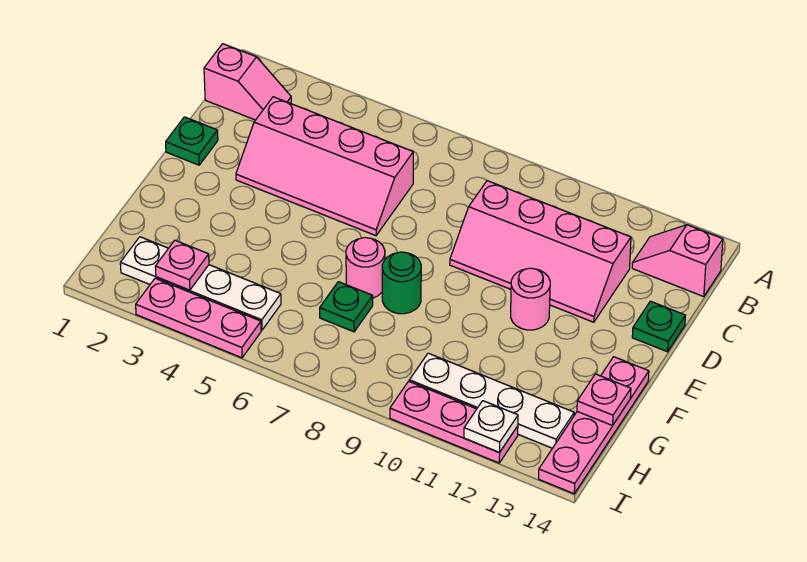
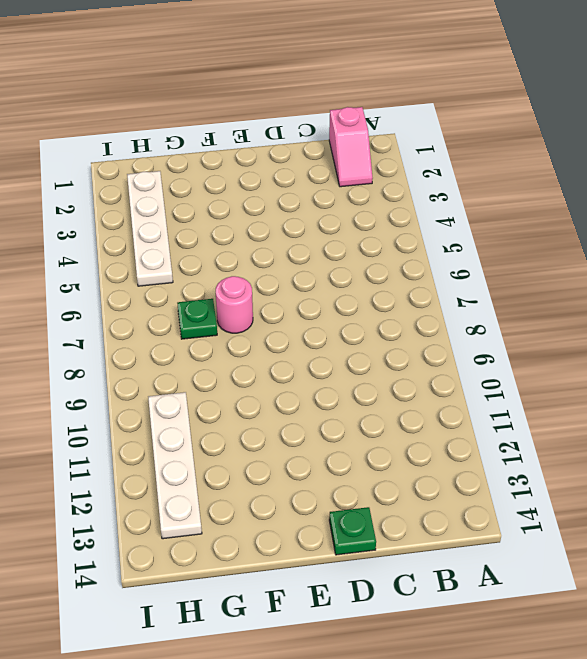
none -> pink slope B13:B14 level 1 top 14
none -> pink slope C3:D6 level 1 top C
none -> pink slope C9:D12 level 1 top C

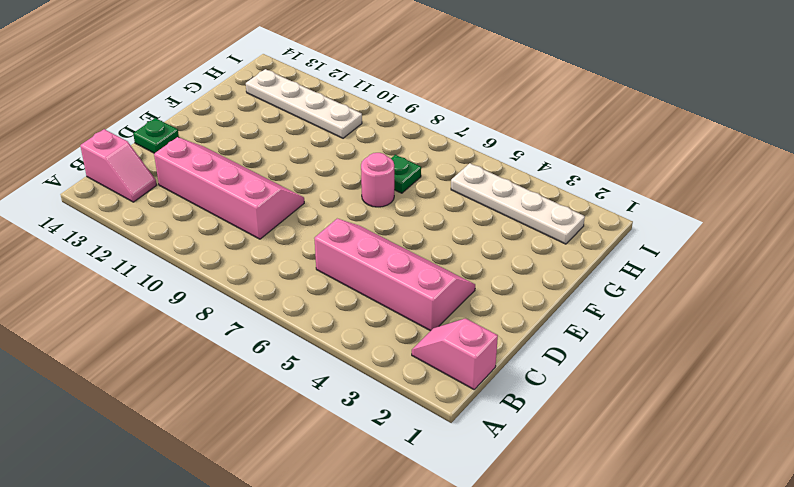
none -> green plate D1 level 1
none -> pink round brick E11 level 1
none -> green round brick F8 level 1

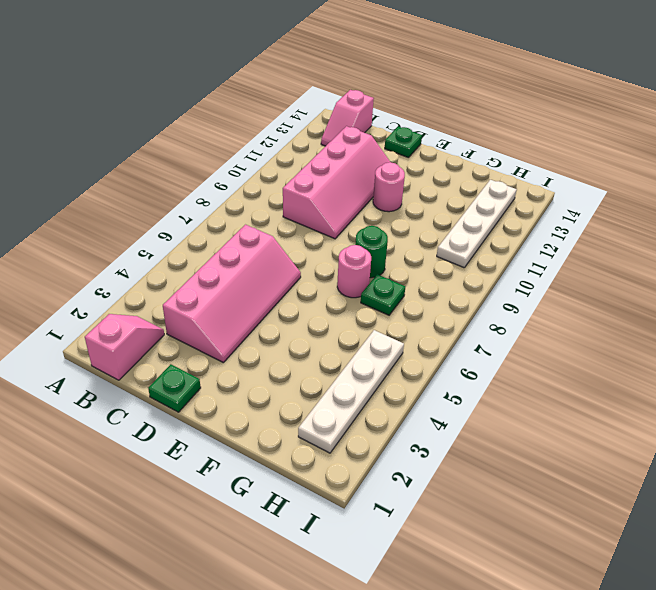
none -> pink plate F14:I14 level 1
none -> pink plate I3:I5 level 1
none -> pink plate I10:I12 level 1

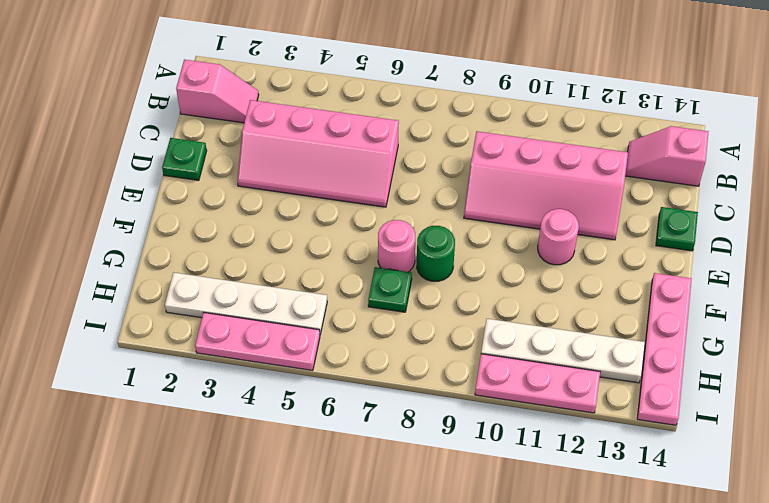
none -> pink plate G14 level 2
none -> pink plate H3 level 2
none -> white plate I12 level 2

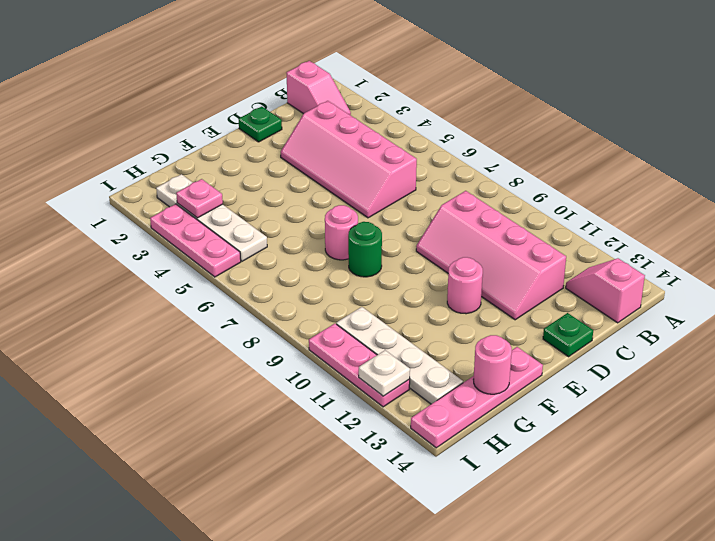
pink round brick G14 level 2 -> pink plate G14 level 2
none -> green plate G7 level 1

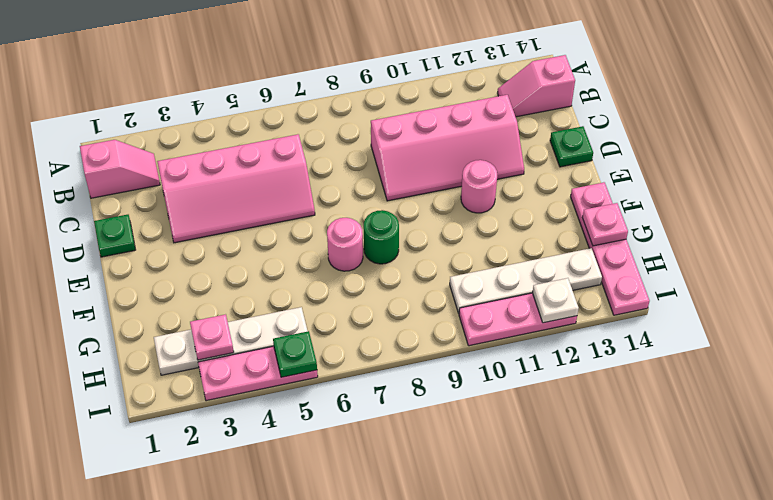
green plate I5 level 2 -> green plate G7 level 1

